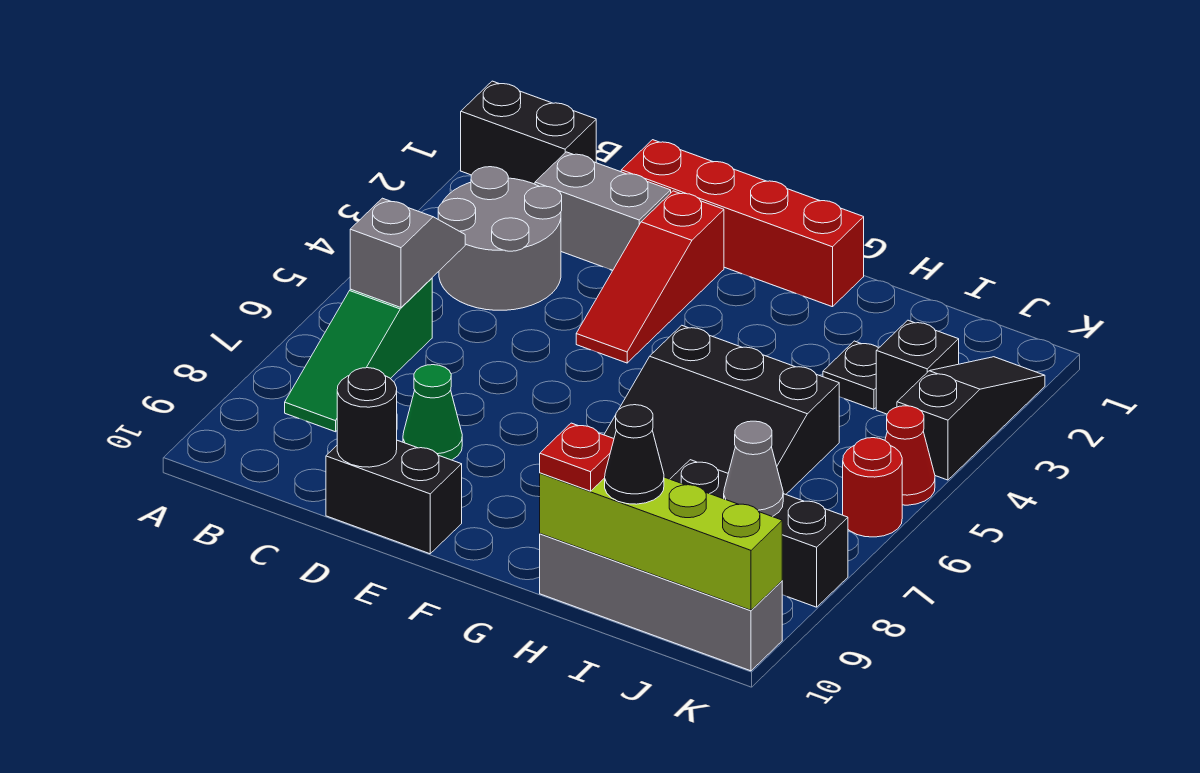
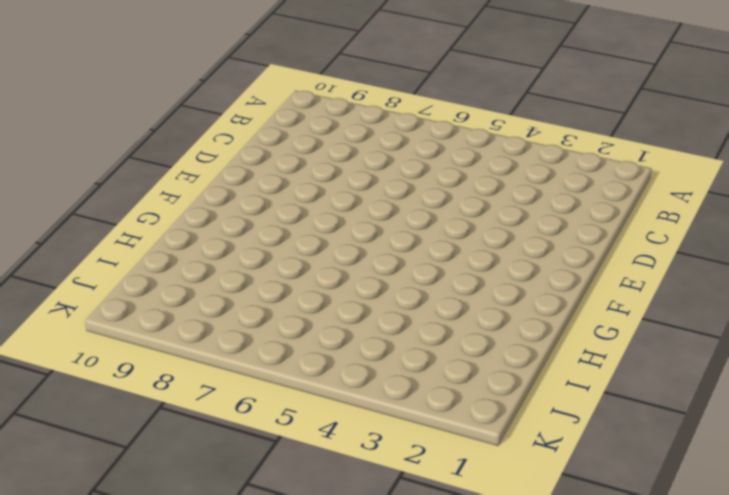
none -> black brick A1:B1 level 1
none -> grey round brick B3:C4 level 1
none -> green slope B6:B8 level 1 top 6

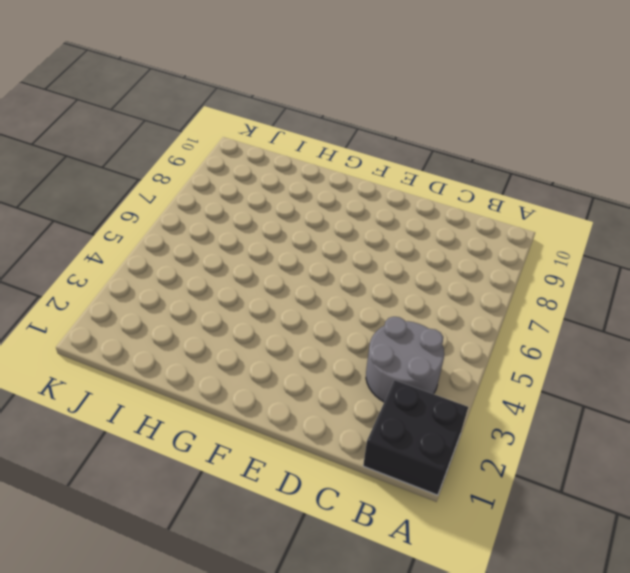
black brick A1:B2 level 1 -> black brick A1:B1 level 1
none -> green slope B6:B8 level 1 top 6
none -> grey brick C2:D2 level 1
none -> red brick D1:G1 level 1

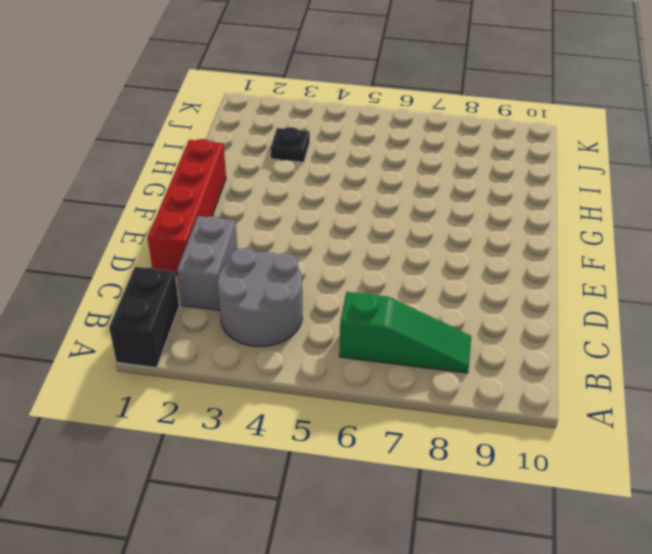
none -> green cone D8 level 1
none -> black brick D10:E10 level 1
none -> red slope E2:E4 level 1 top 2

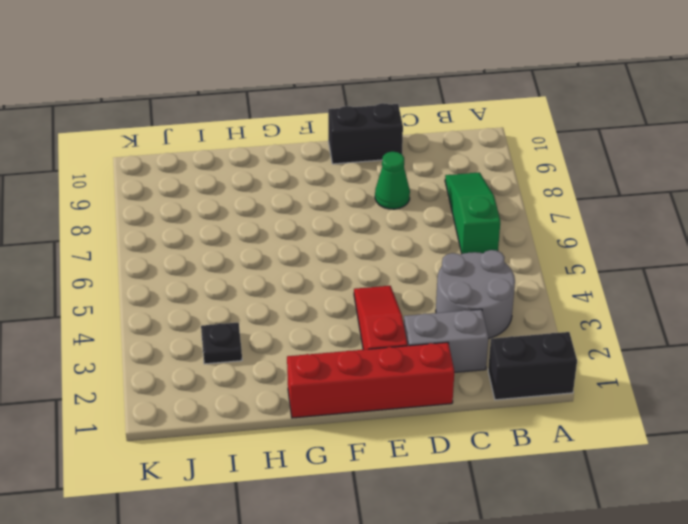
none -> black slope G5:I7 level 1 top 5
none -> grey brick H10:K10 level 1
none -> black brick I8:K8 level 1

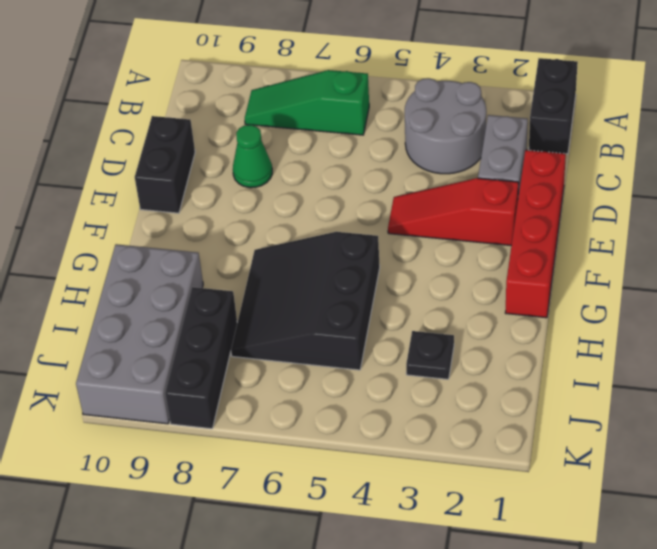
grey brick H9:K10 level 1 -> grey brick H10:K10 level 1
none -> black brick J3 level 1
none -> black slope K2:K4 level 1 top 4
none -> red cone K5 level 1

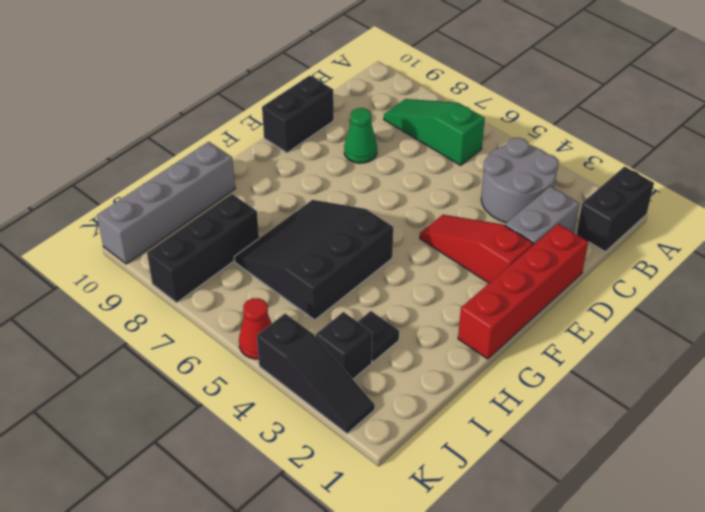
none -> red round brick K6 level 1
none -> grey slope B5:B6 level 2 top 6
none -> black round brick D10 level 2

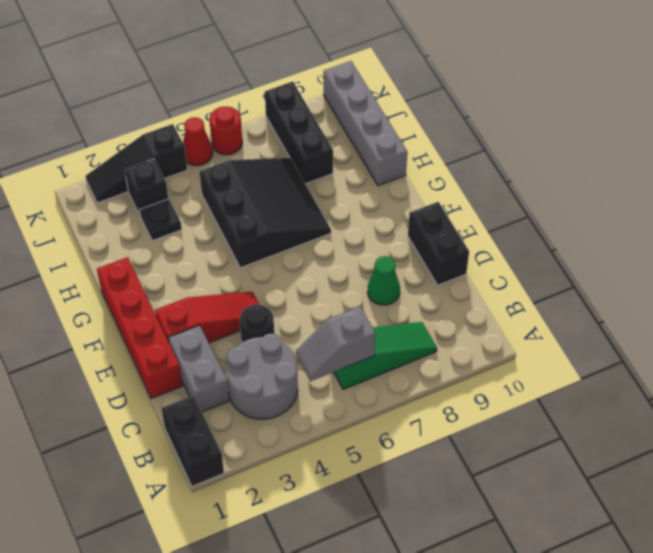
black round brick D4 level 1 -> black round brick D10 level 2
none -> lime brick H10:K10 level 2
none -> grey cone J8 level 2
none -> red plate H10 level 3

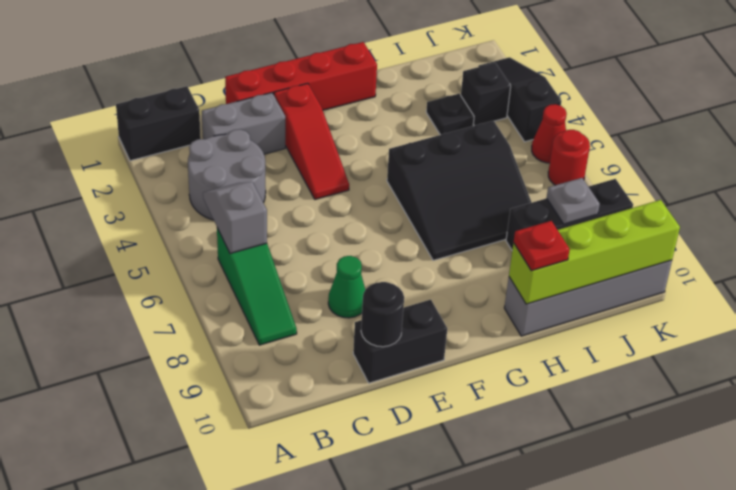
grey plate J8 level 2 -> grey cone J8 level 2
none -> black cone I10 level 3

